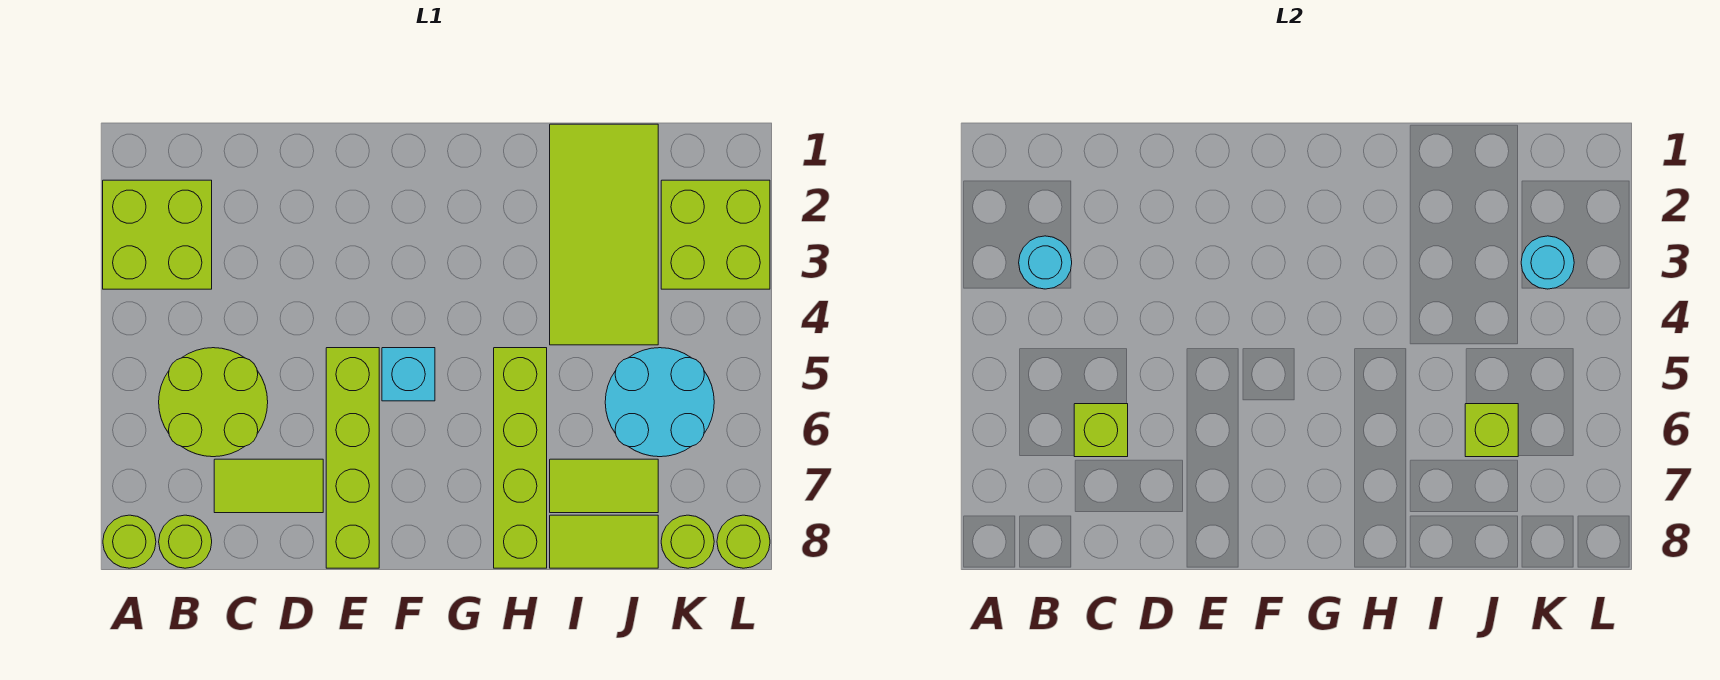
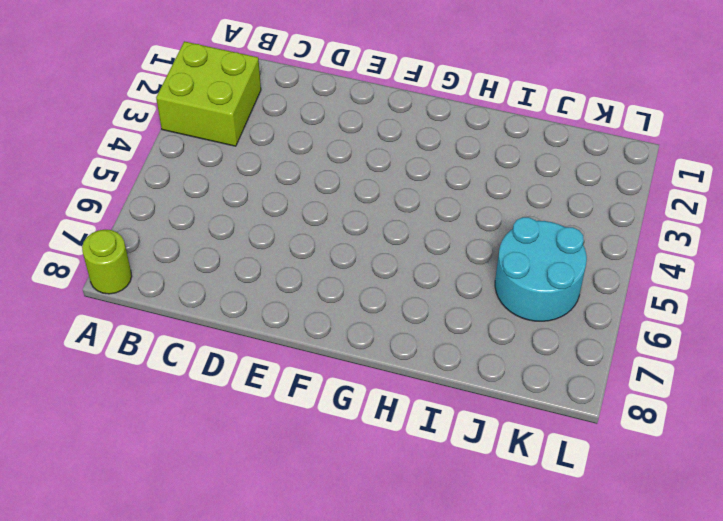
none -> lime round brick B5:C6 level 1
none -> lime round brick B8 level 1
none -> lime tile C7:D7 level 1

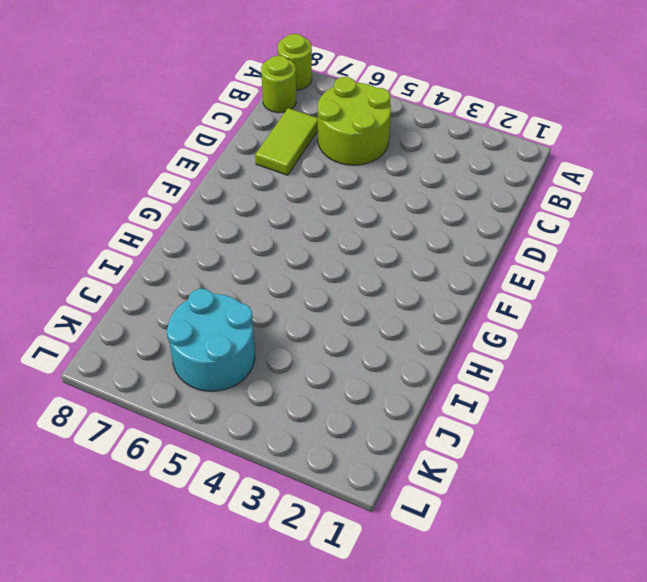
none -> lime brick A2:B3 level 1
none -> lime brick E5:E8 level 1
none -> cyan brick F5 level 1

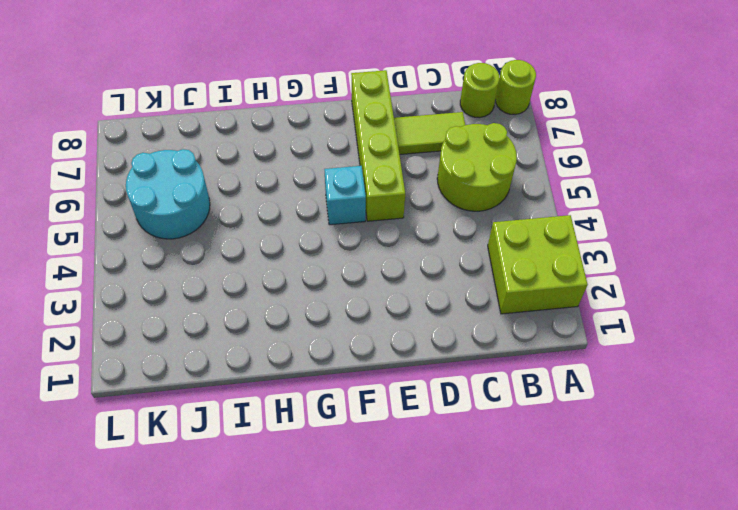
none -> lime brick H5:H8 level 1
none -> lime tile I1:J4 level 1
none -> lime tile I7:J7 level 1

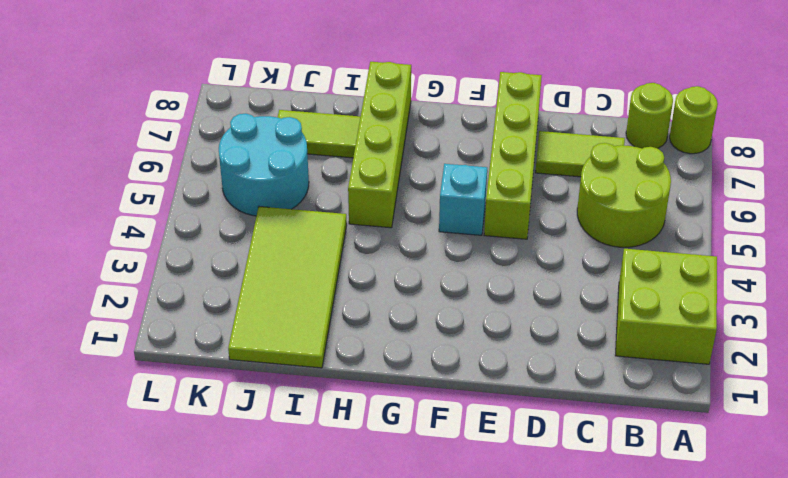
none -> lime tile I8:J8 level 1
none -> lime brick K2:L3 level 1
none -> lime round brick K8 level 1

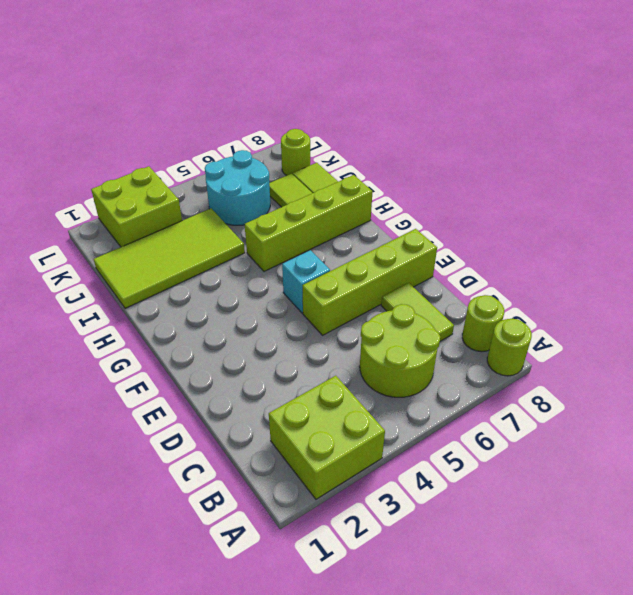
none -> lime round brick L8 level 1
none -> cyan round brick B3 level 2
none -> lime brick C6 level 2

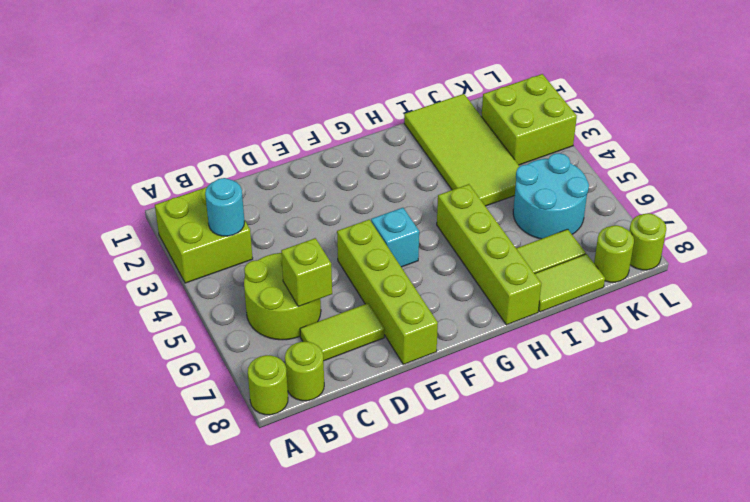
none -> lime brick J6 level 2
none -> cyan round brick K3 level 2

